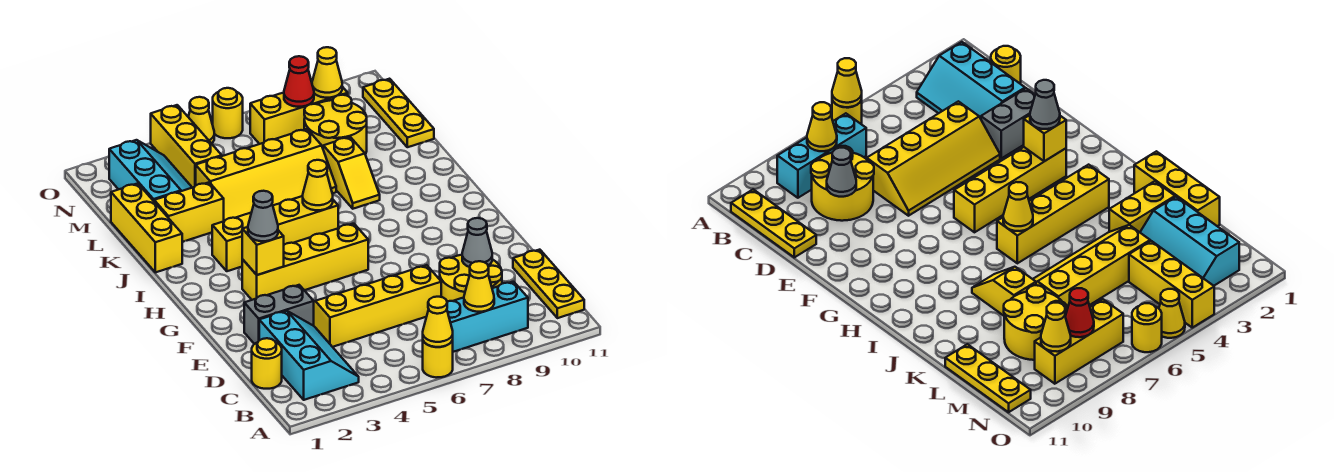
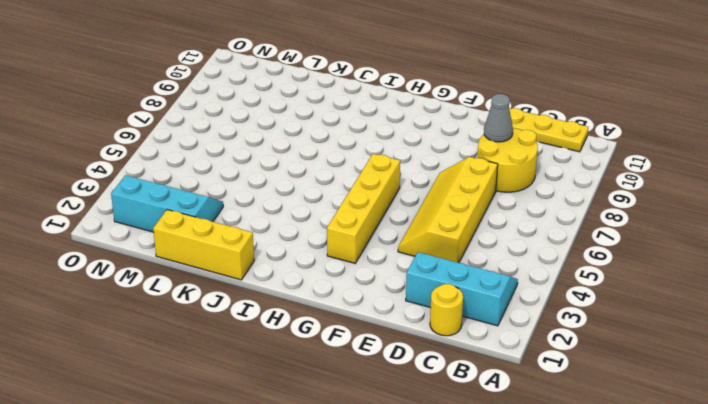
none -> yellow round brick A6 level 1
none -> cyan brick B7:B9 level 1
none -> grey brick E2:E3 level 1

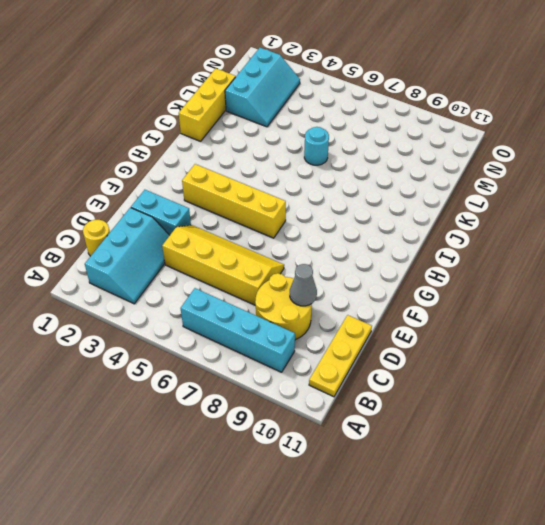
cyan brick B6:B9 level 1 -> cyan brick B7:B9 level 1
cyan brick E2:E3 level 1 -> grey brick E2:E3 level 1
cyan round brick K6 level 1 -> yellow slope K4:L7 level 1 top L
none -> yellow round brick A6 level 1
none -> yellow brick I3:I6 level 1
none -> yellow slope J8:K8 level 1 top K

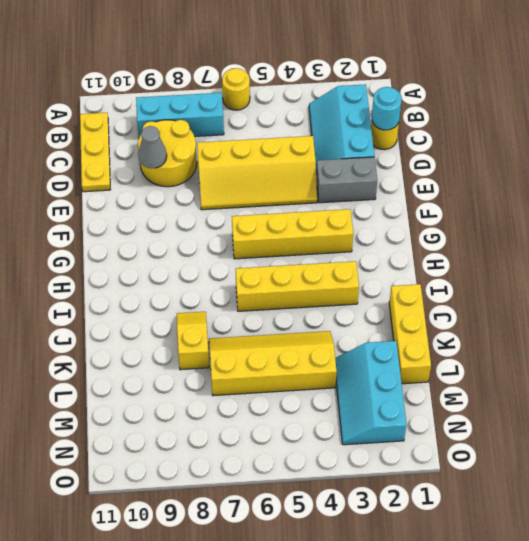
cyan round brick C1 level 2 -> none
none -> yellow brick K2:K3 level 1
none -> yellow round brick L8:M9 level 1
none -> yellow plate L11:N11 level 1

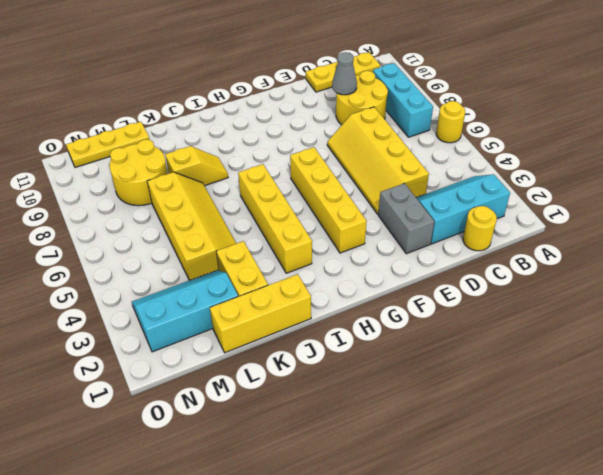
none -> yellow brick M4:O4 level 1
none -> yellow brick N7:N9 level 1
none -> yellow cone O5 level 1

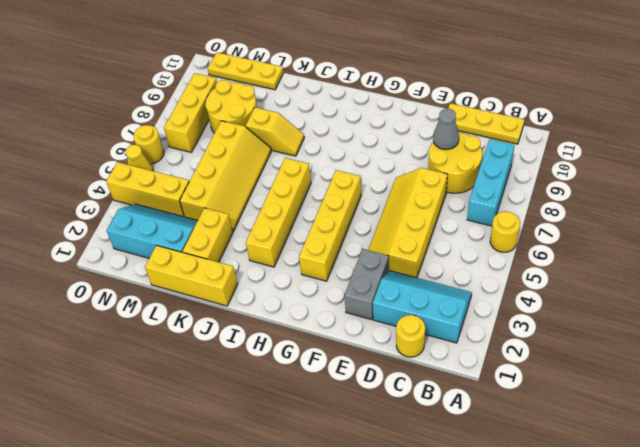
none -> yellow cone A6 level 2
none -> yellow cone B8 level 2
none -> yellow brick G3 level 2

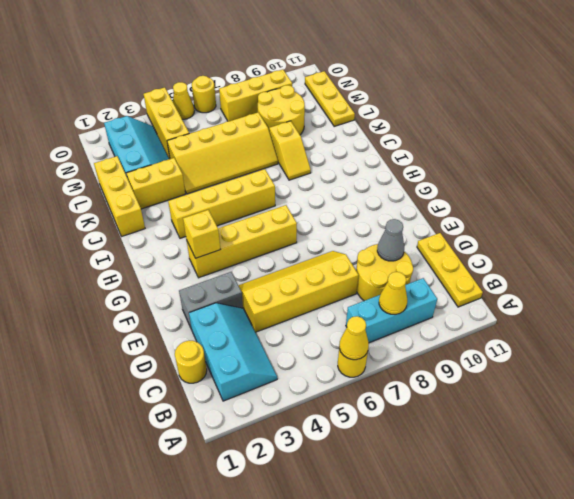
none -> yellow cone I6 level 2
none -> red cone N8 level 2
none -> yellow cone N9 level 2

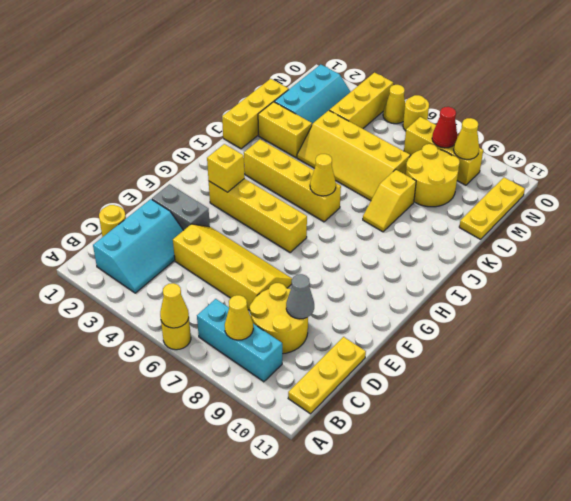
none -> grey cone G3 level 3

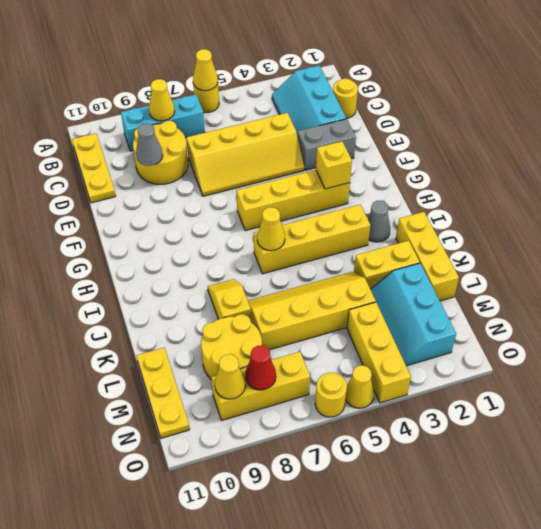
grey cone I2 level 1 -> grey cone G3 level 3

